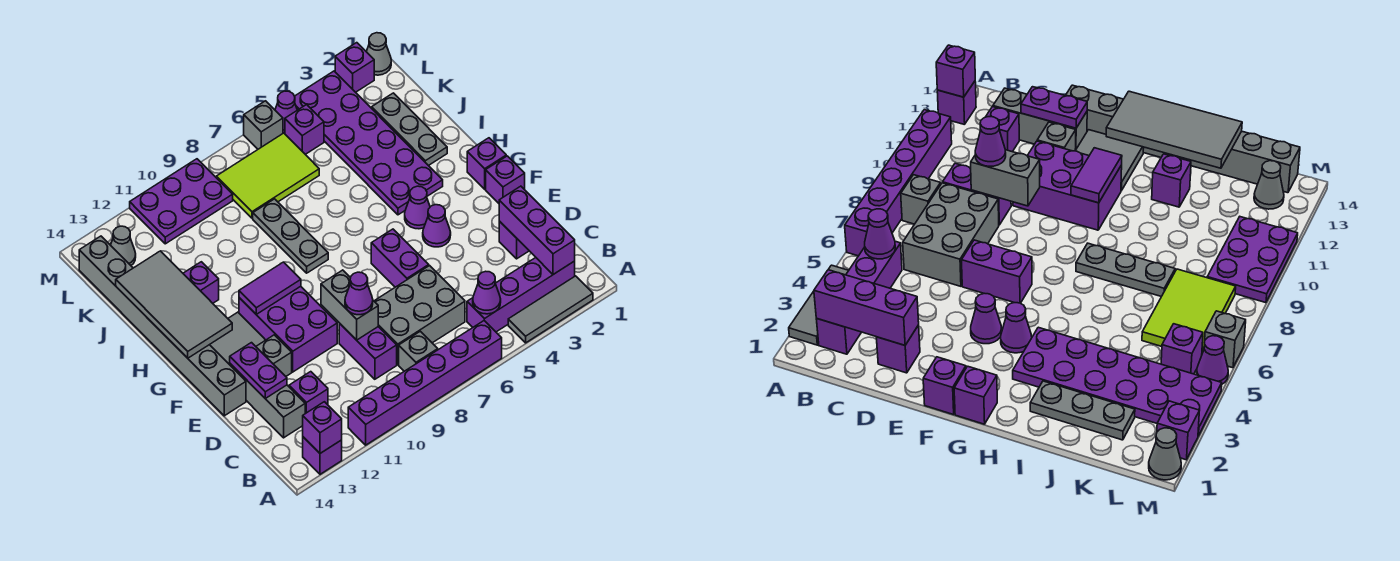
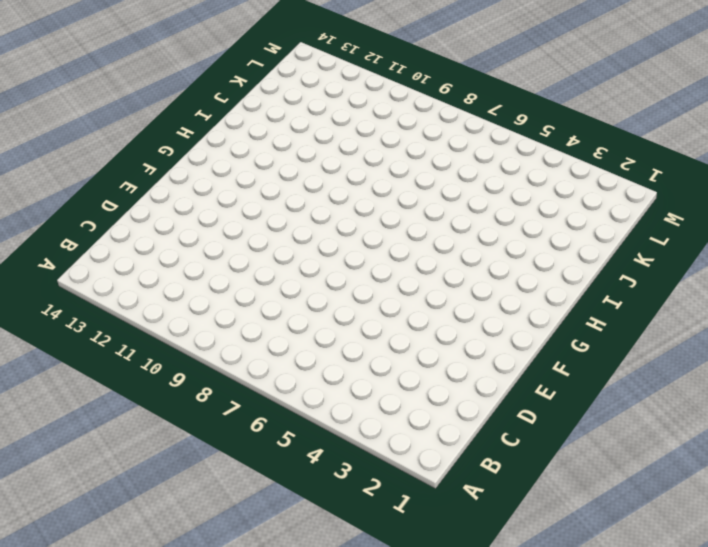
none -> grey tile A2:A4 level 1
none -> purple brick A6:A11 level 1
none -> purple brick A13 level 1
none -> purple brick B2:B5 level 1

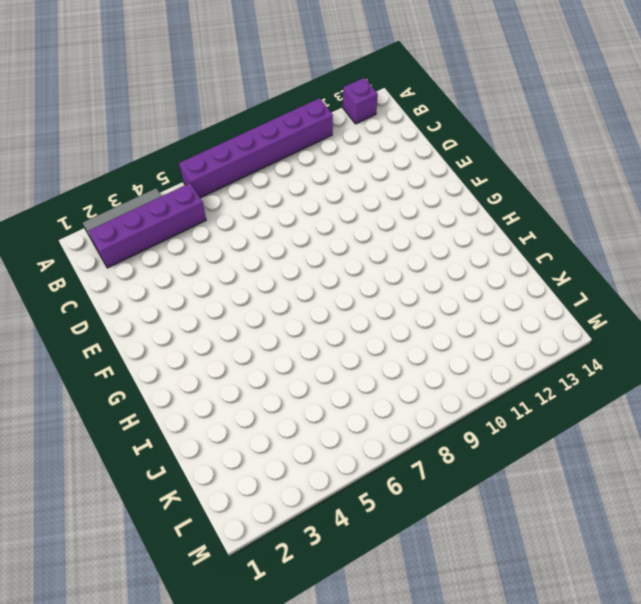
none -> grey brick B8 level 1
none -> grey brick C6:D8 level 1
none -> purple brick C9:D9 level 1
none -> purple brick C12 level 1

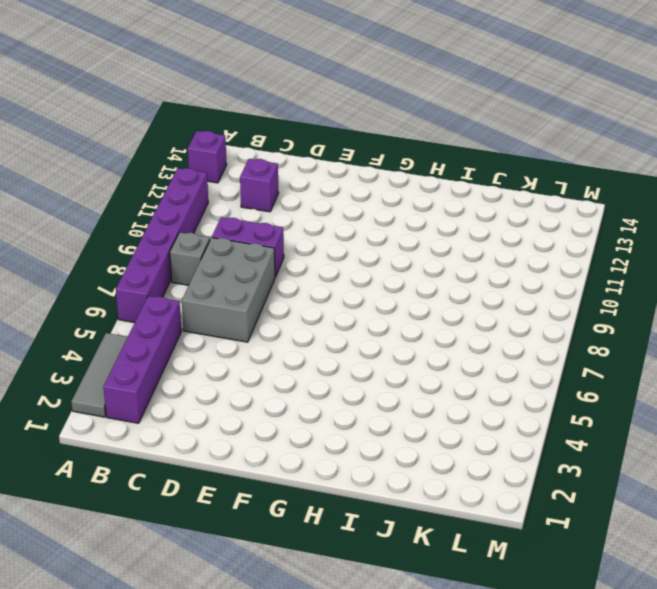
none -> grey brick C13:E13 level 1
none -> purple brick D2 level 1
none -> purple brick E6:F6 level 1
none -> purple brick E10:G11 level 1

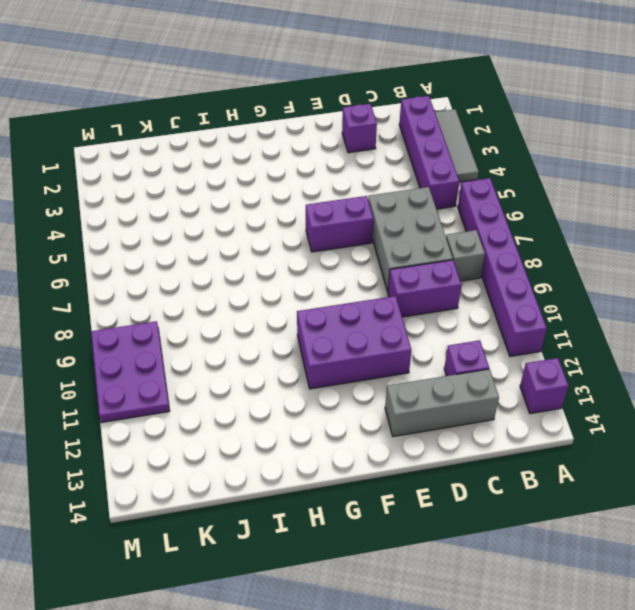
none -> grey brick E12 level 1
none -> grey brick E14:L14 level 1
none -> purple brick F1 level 1
none -> purple cone F4 level 1

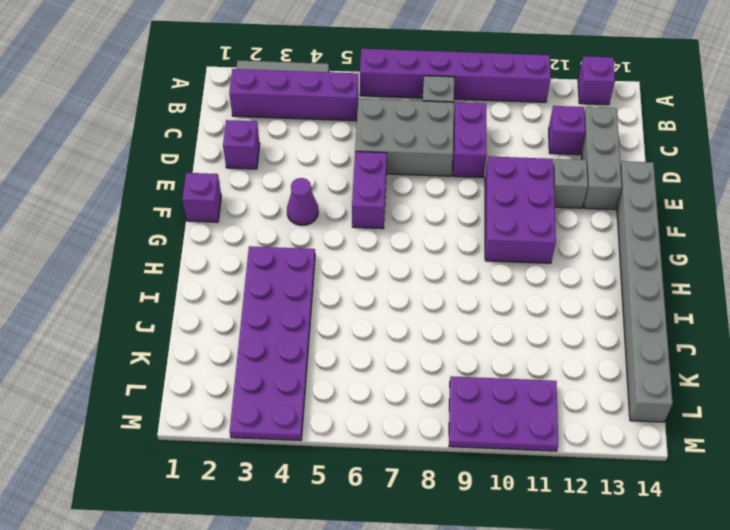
none -> grey tile F12:G13 level 1
none -> purple brick G1 level 1
none -> purple cone G4 level 1
none -> grey plate H8:J8 level 1

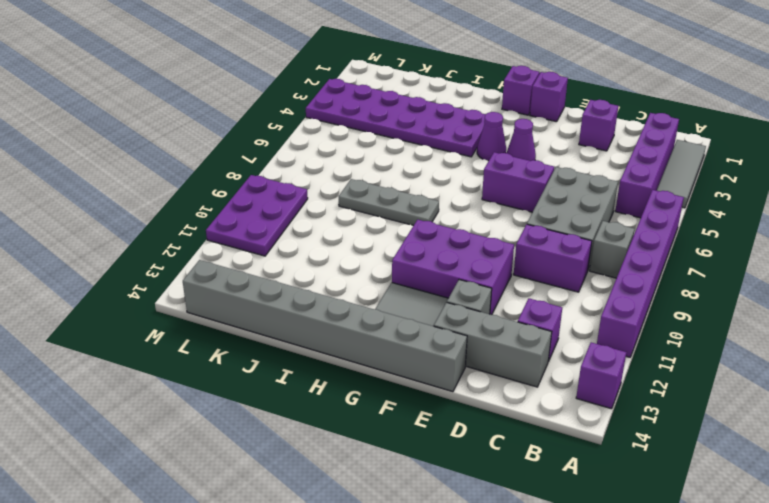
none -> grey plate I2:K2 level 1
none -> purple brick I12 level 1
none -> lime tile K6:L8 level 1
none -> purple brick L5 level 1

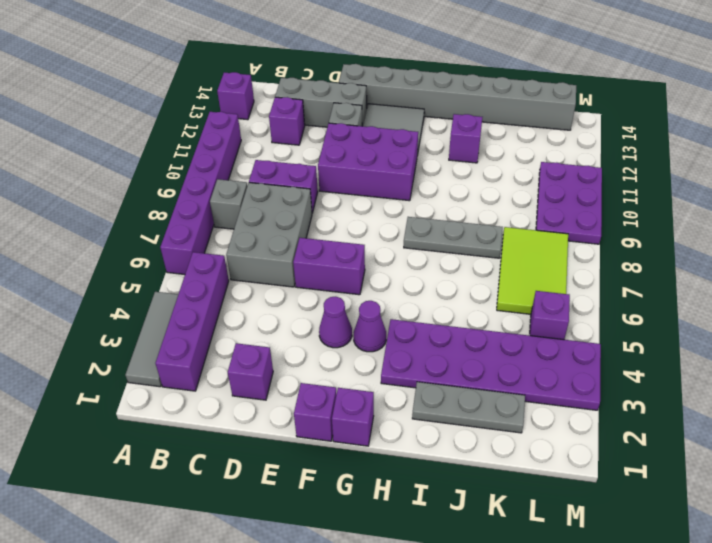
none -> grey cone L13 level 1
none -> grey cone M1 level 1
none -> purple brick M2 level 1
none -> purple cone M5 level 1

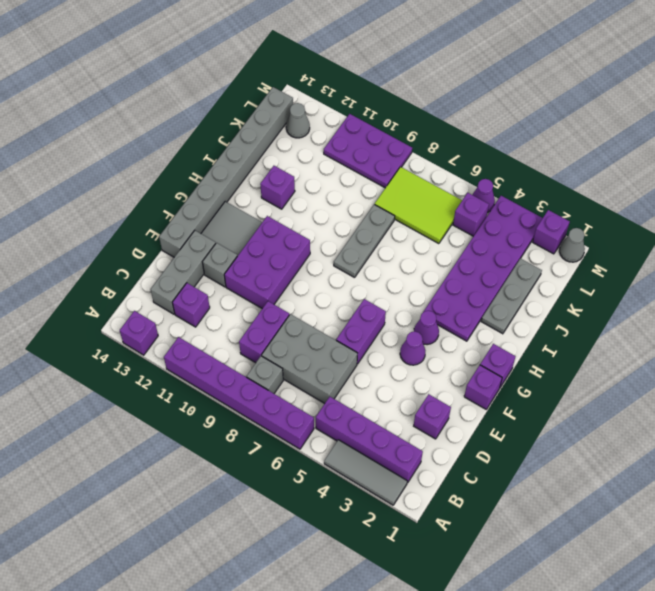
none -> grey brick M6 level 1
none -> purple brick A13 level 2
none -> purple brick B2:D2 level 2
none -> purple cone B5 level 2

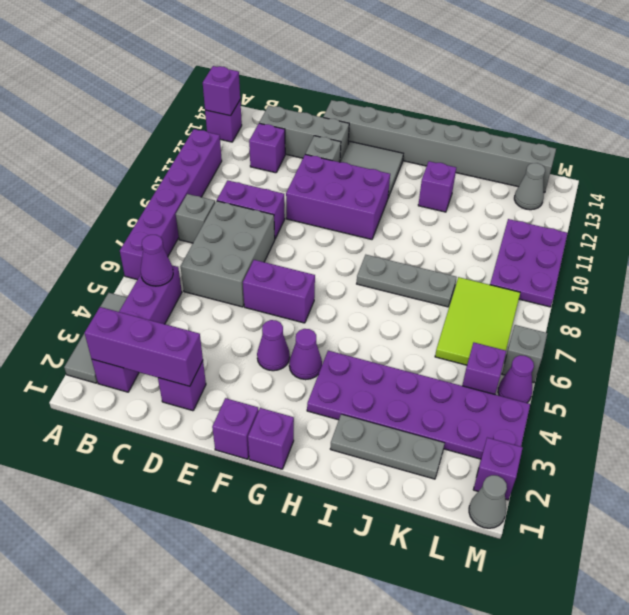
none -> grey brick D9:E9 level 2
none -> purple plate D13:E13 level 2
none -> purple tile G10:G11 level 2
none -> grey tile G13:J14 level 2

